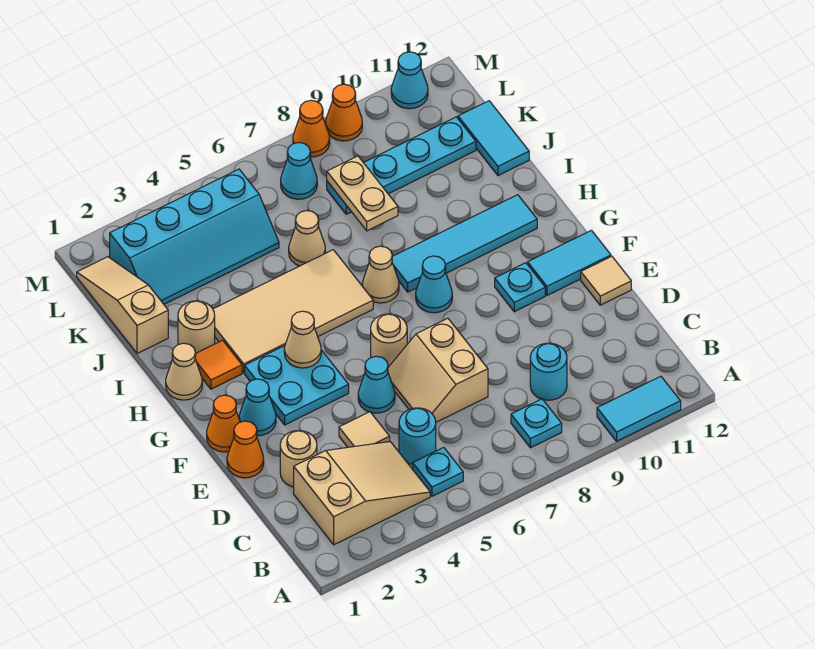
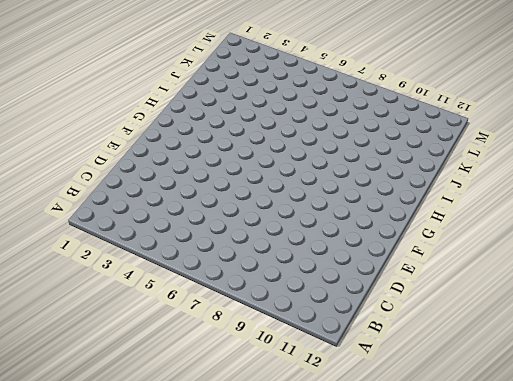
none -> cyan tile A10:A11 level 1
none -> tan slope B2:C4 level 1 top 2
none -> cyan plate B5 level 1
none -> cyan plate B8 level 1

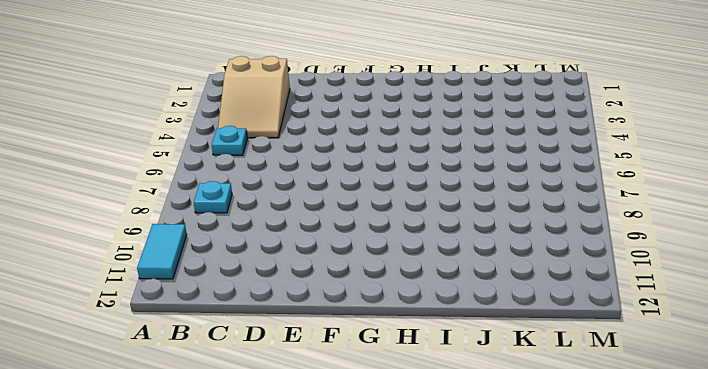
none -> cyan round brick C5 level 1
none -> cyan round brick C9 level 1
none -> tan round brick D2 level 1
none -> tan tile D4 level 1

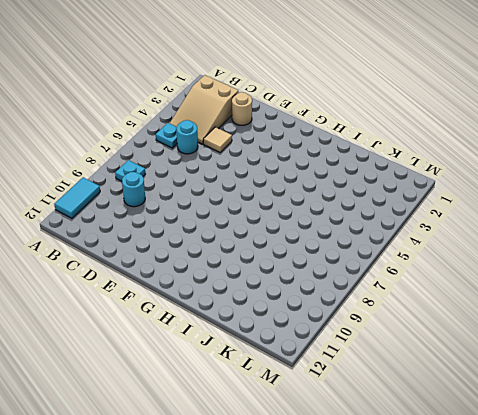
none -> tan slope D6:E7 level 1 top 7
none -> orange cone E1 level 1
none -> cyan cone E5 level 1
none -> tan tile E12 level 1

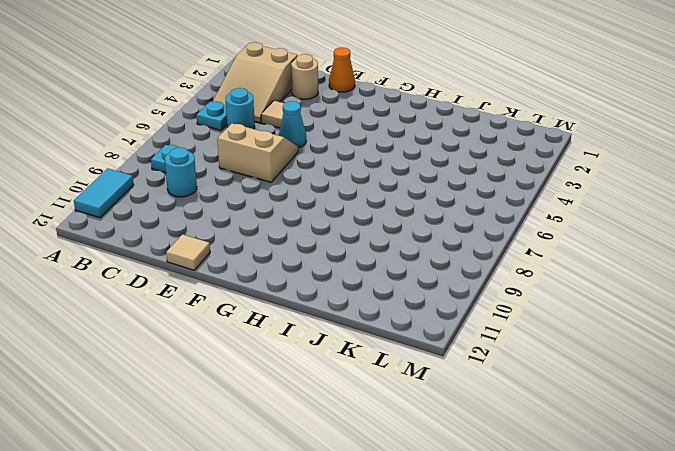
none -> orange cone F1 level 1
none -> cyan cone F2 level 1
none -> cyan plate F3:G4 level 1
none -> tan round brick F6 level 1

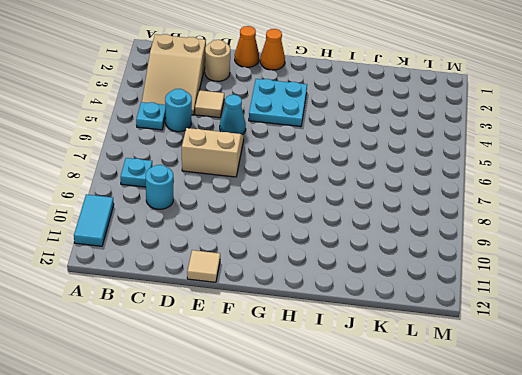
none -> cyan cone F2 level 1
none -> tan round brick F6 level 1
none -> cyan plate F10 level 1
none -> cyan tile F11:F12 level 1

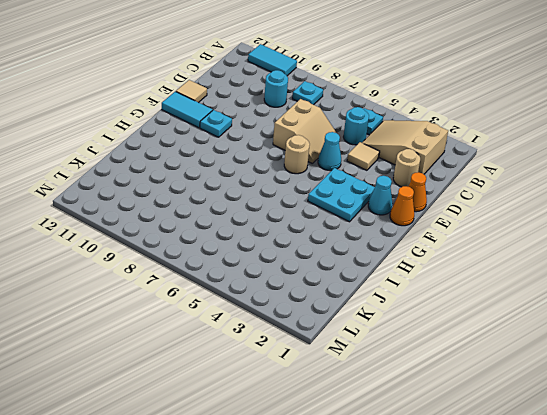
none -> cyan cone G8 level 1
none -> tan cone H1 level 1
none -> orange tile H2 level 1
none -> tan tile H3:I6 level 1

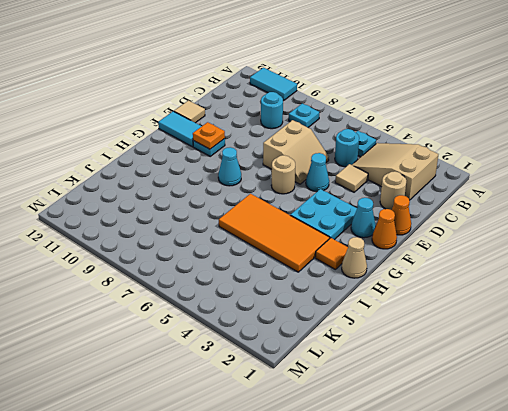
orange plate F10 level 2 -> none
orange tile H3:I6 level 1 -> tan tile H3:I6 level 1
none -> tan cone H7 level 1
none -> cyan tile H8:H11 level 1
none -> tan round brick I2 level 1
none -> tan slope J1:L1 level 1 top J

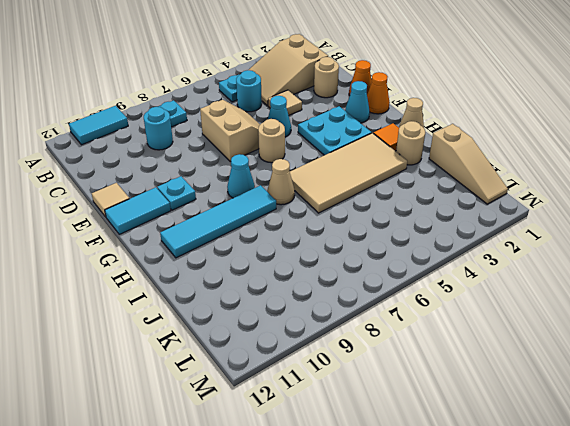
none -> tan cone J6 level 1
none -> cyan tile J12:K12 level 1
none -> cyan slope K2:L5 level 1 top L
none -> cyan plate K8:K11 level 1

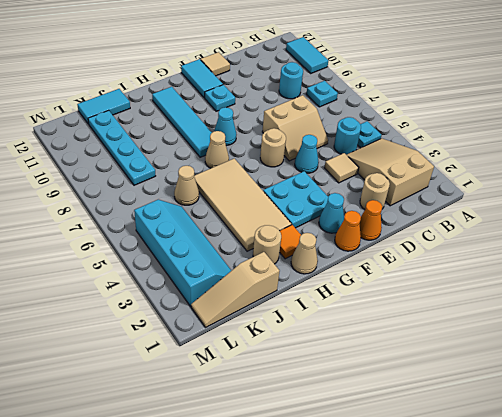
none -> cyan cone L7 level 1
none -> orange cone M8 level 1
none -> orange cone M9 level 1
none -> cyan cone M11 level 1

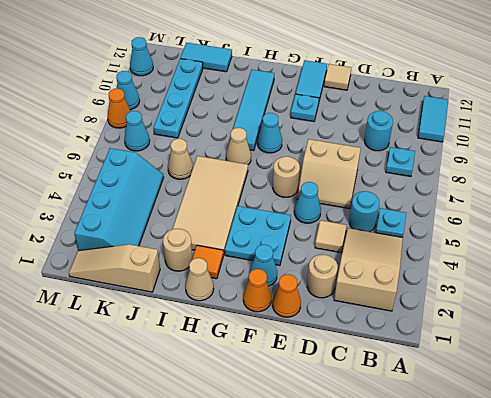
cyan cone M9 level 1 -> orange cone M9 level 1
none -> tan cone G4 level 2
none -> tan plate J8:K8 level 2

